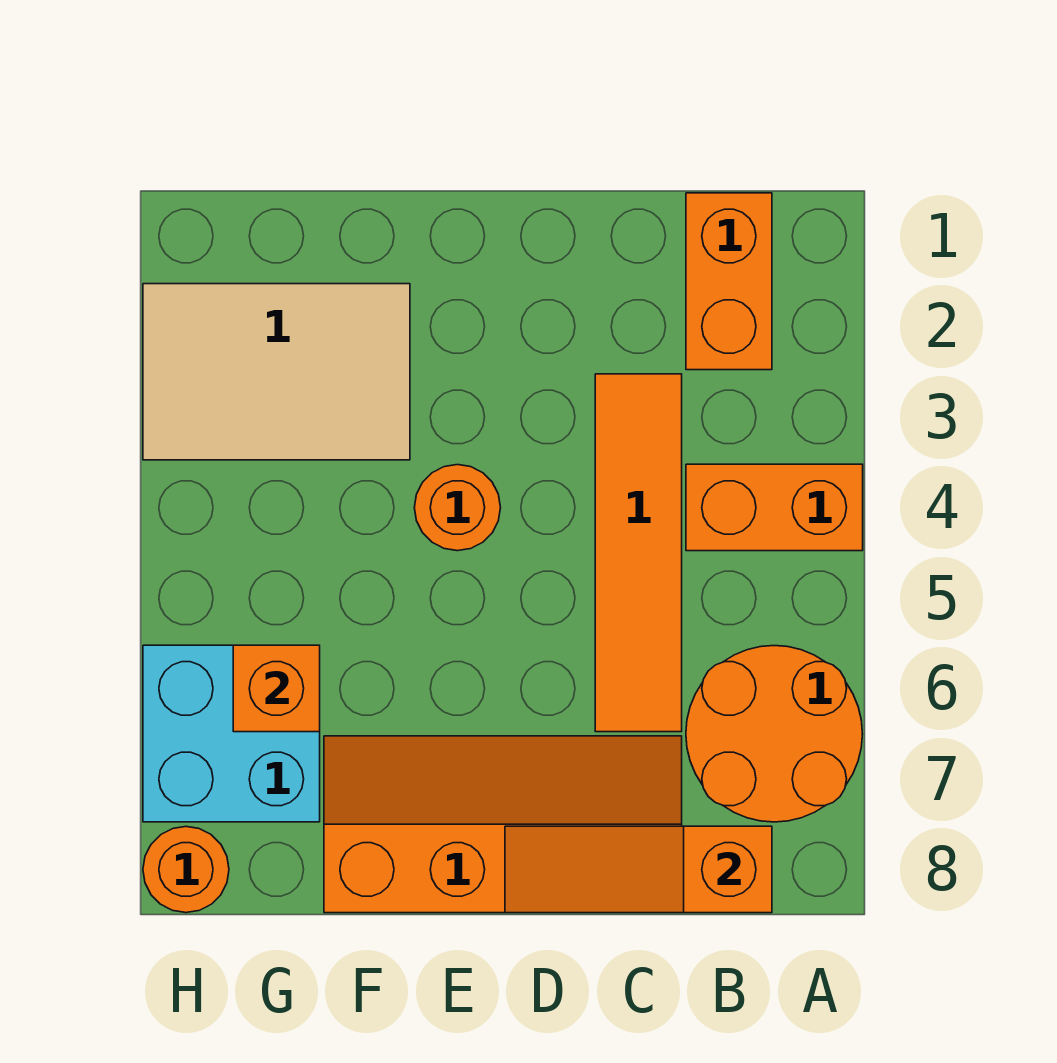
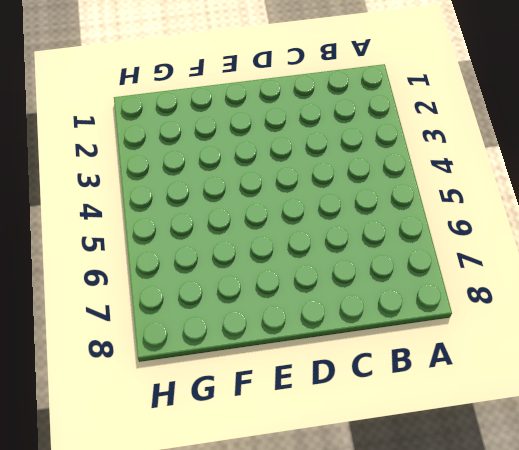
none -> orange brick A4:B4 level 1
none -> orange round brick A6:B7 level 1

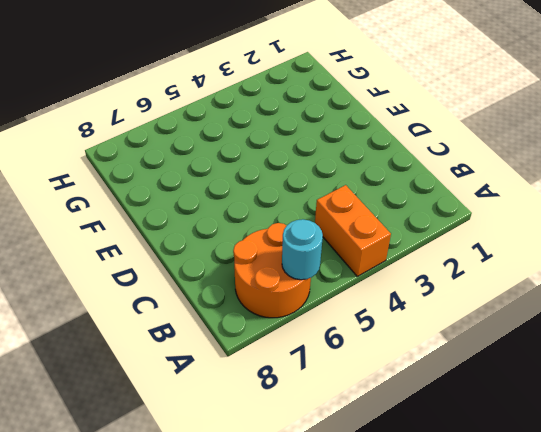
cyan round brick A6 level 2 -> none
none -> orange brick B1:B2 level 1
none -> orange tile C3:C6 level 1

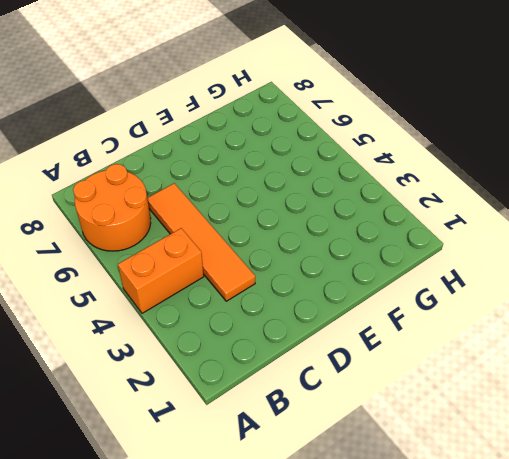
none -> orange brick B1:B2 level 1
none -> orange slope C7:F8 level 1 top 8

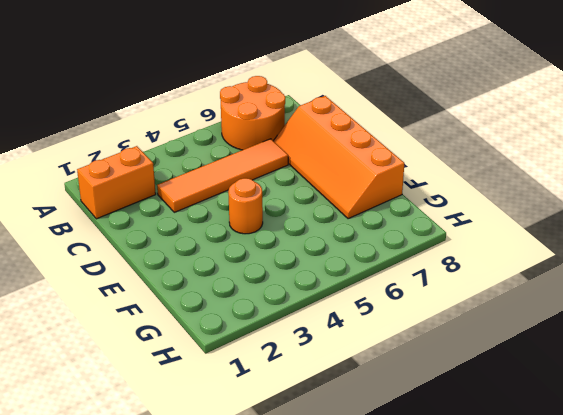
none -> orange brick A4:B4 level 1
none -> tan tile F2:H3 level 1

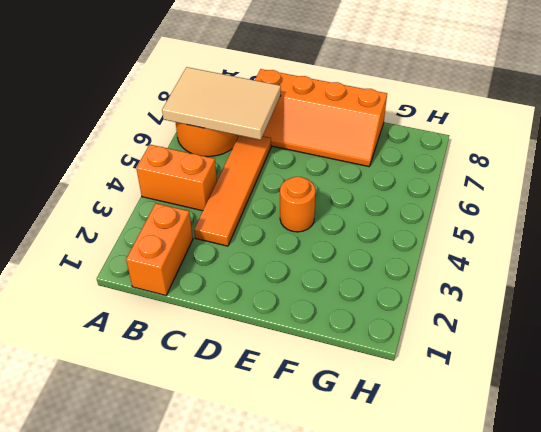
tan tile A6:C7 level 2 -> tan tile F2:H3 level 1
none -> cyan brick G6:H7 level 1
none -> orange round brick H8 level 1

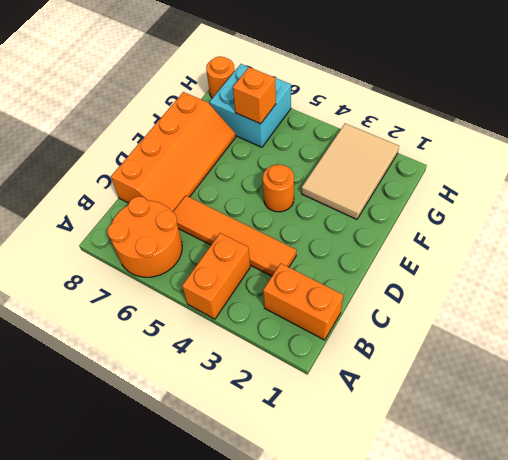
none -> orange slope B8:D8 level 2 top B

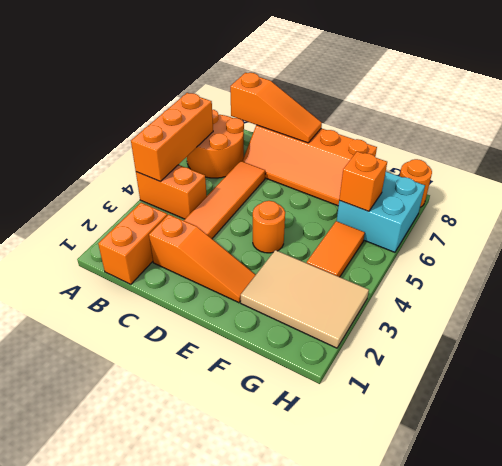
orange brick A4:A6 level 2 -> none
orange slope C2:E2 level 1 top C -> none
orange tile G4:G5 level 1 -> none

